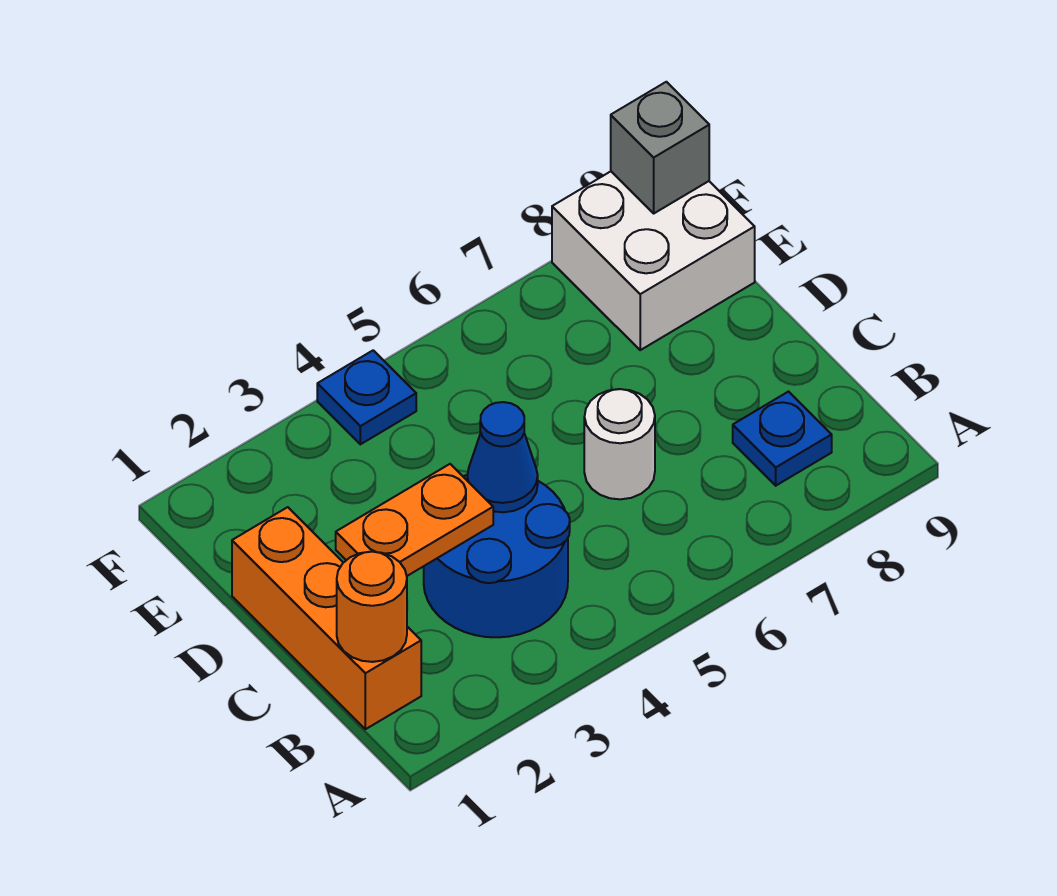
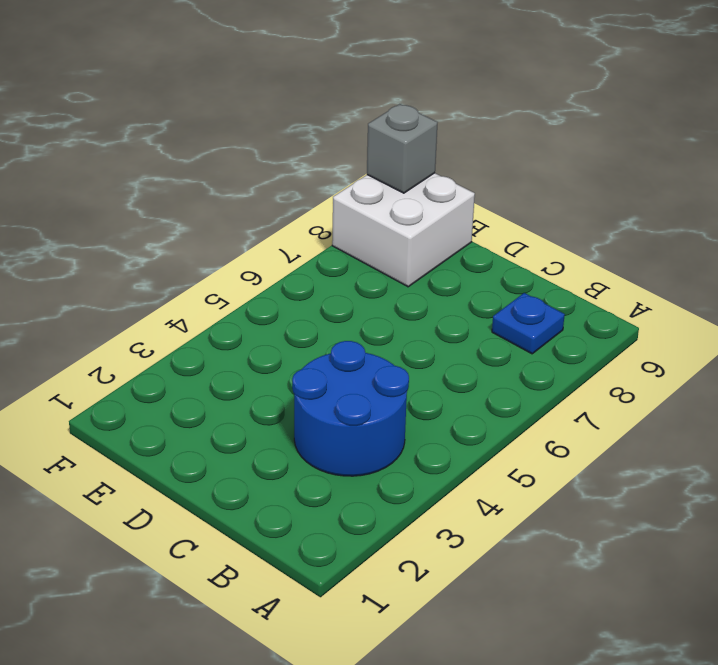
none -> orange brick B1:D1 level 1
none -> white round brick C6 level 1

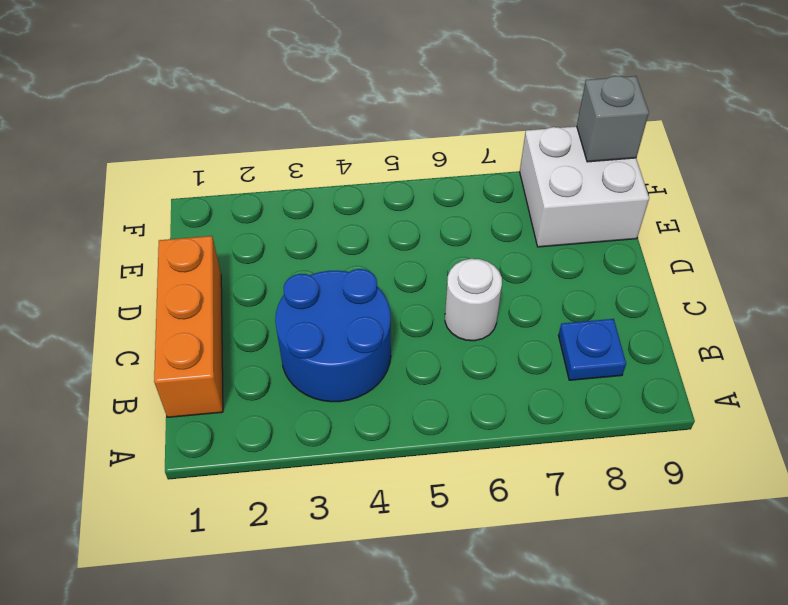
none -> blue plate F4 level 1
none -> orange round brick B1 level 2

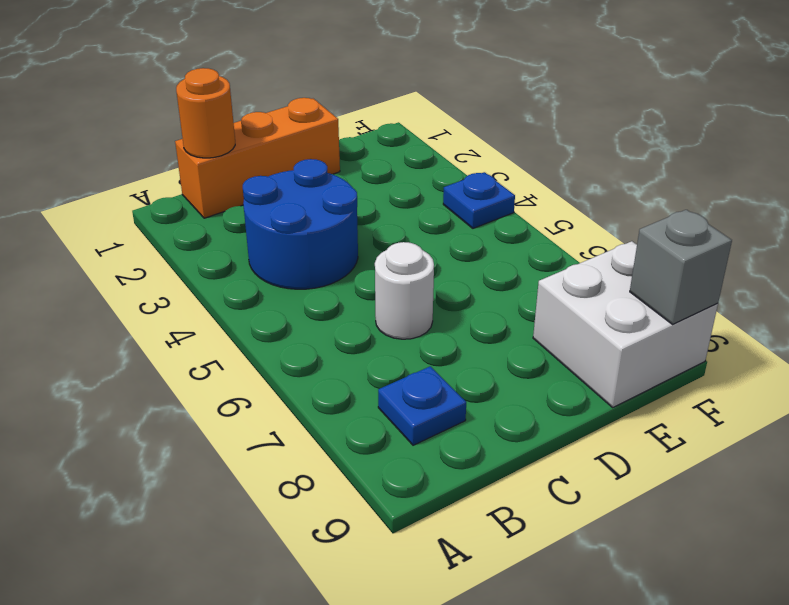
none -> orange plate C2:C3 level 2
none -> blue cone C4 level 2

